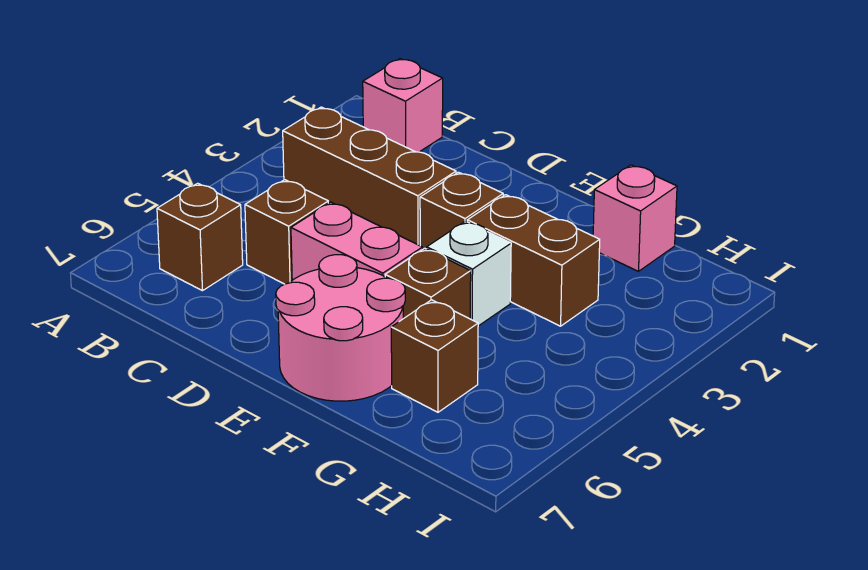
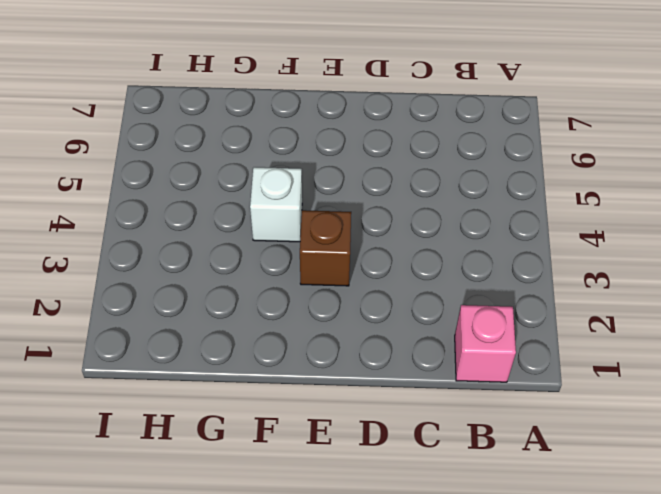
none -> brown brick B3:D3 level 1
none -> brown brick B6 level 1
none -> brown brick C5 level 1

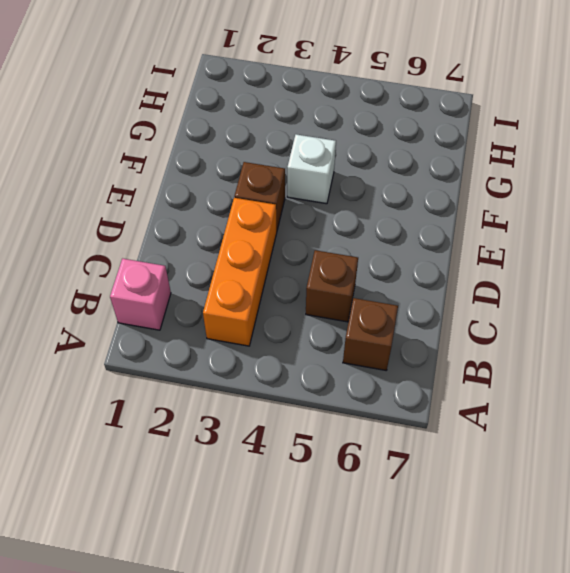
orange brick B3:D3 level 1 -> brown brick B3:D3 level 1
none -> pink brick D5:E5 level 1
none -> pink round brick E6:F7 level 1
none -> brown brick F3:G3 level 1

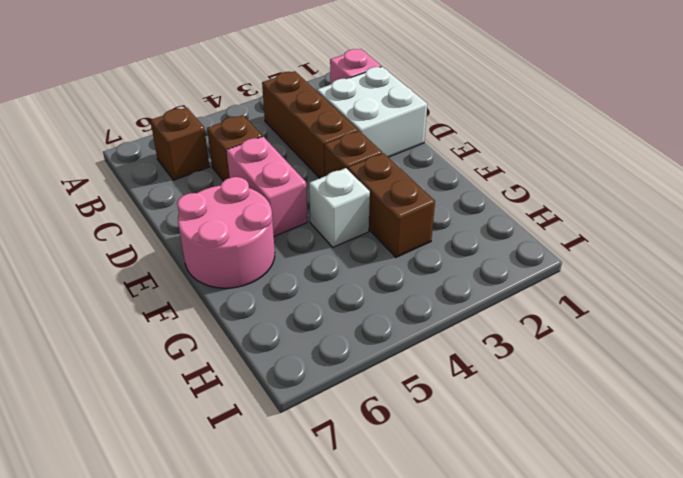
white brick C1:D2 level 1 -> none
none -> brown brick F5 level 1
none -> pink brick G1 level 1
none -> brown brick G6 level 1

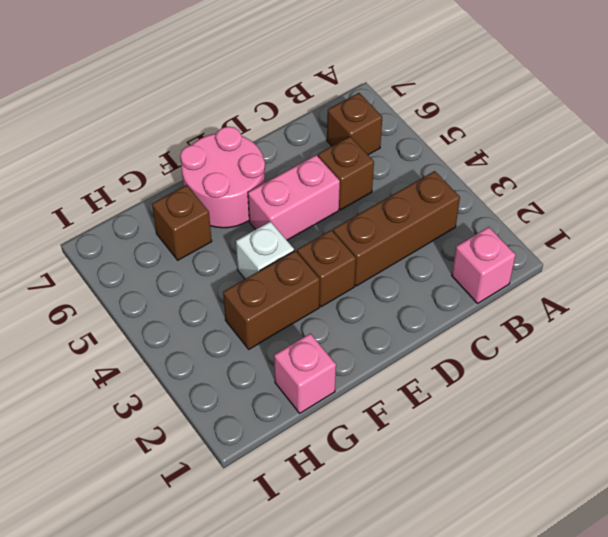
none -> brown brick F5 level 1

